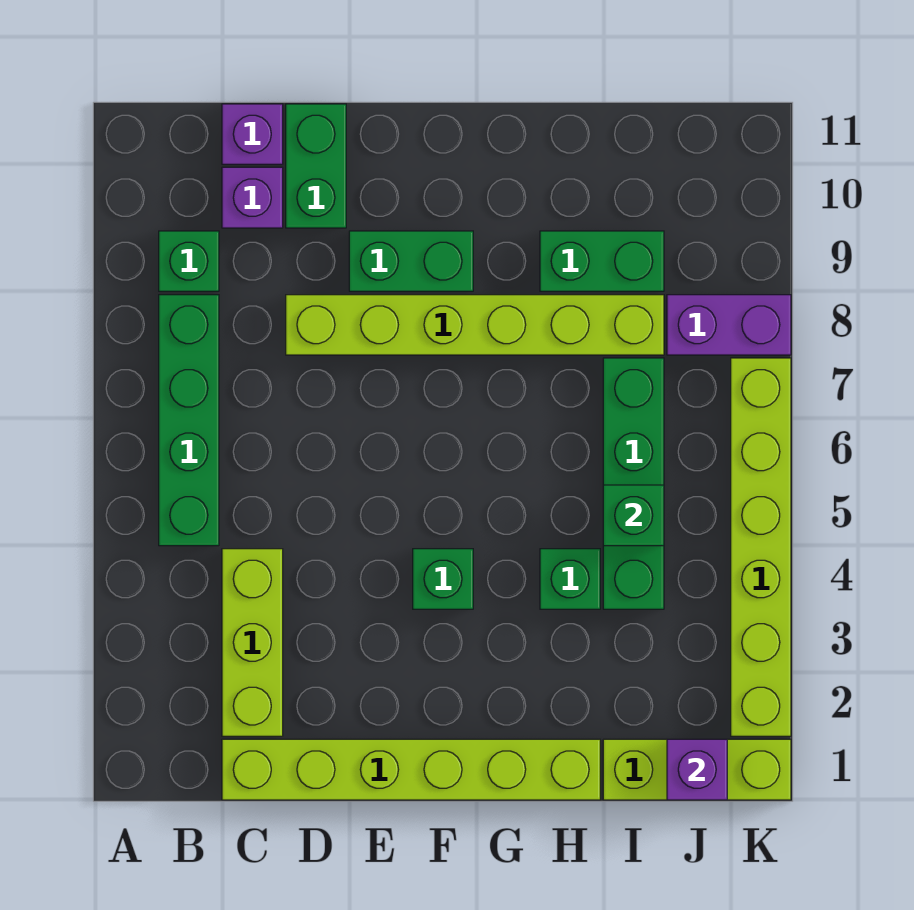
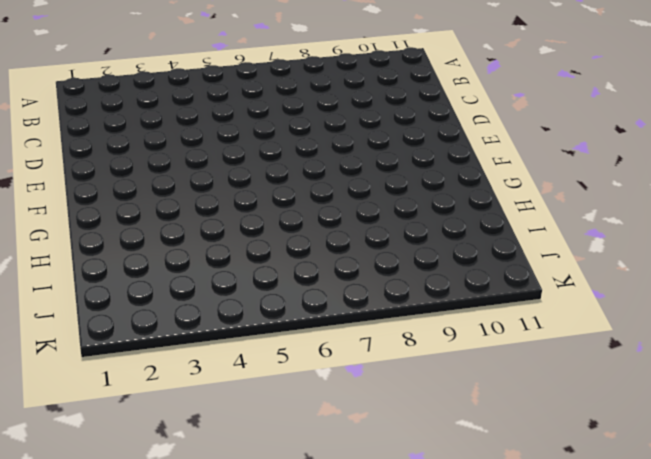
none -> green brick B5:B8 level 1
none -> green brick B9 level 1
none -> lime brick C1:H1 level 1

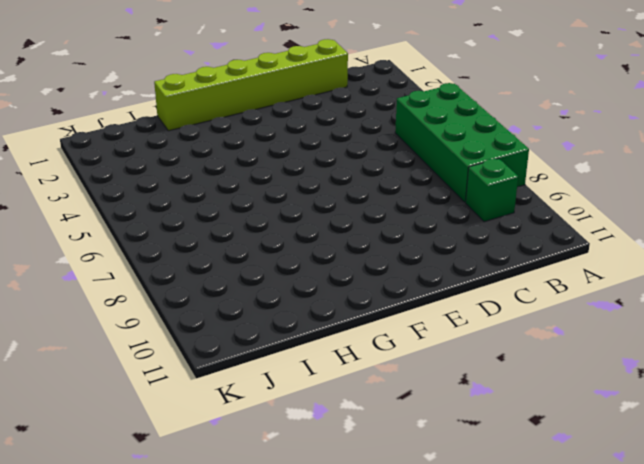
green brick A5:B8 level 1 -> green brick B5:B8 level 1
none -> lime brick C2:C4 level 1
none -> purple brick C10 level 1
none -> purple brick C11 level 1

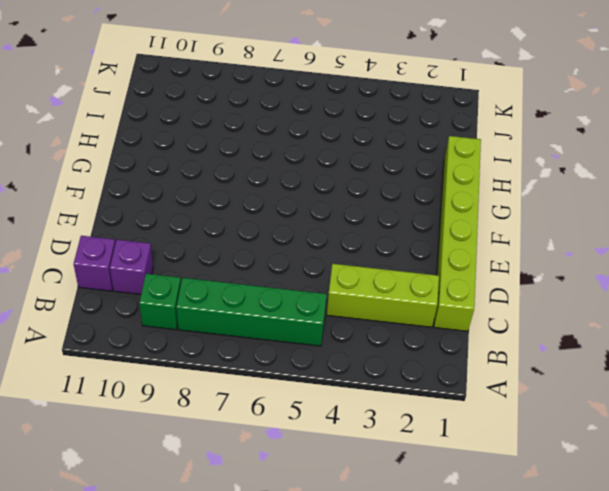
none -> lime brick D8:I8 level 1
none -> green brick D10:D11 level 1
none -> green brick E9:F9 level 1

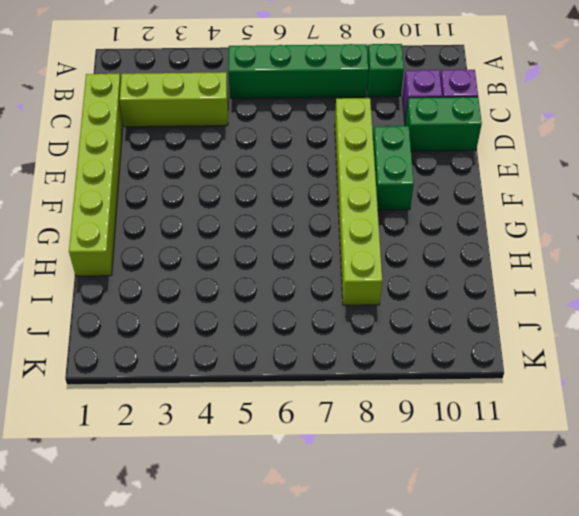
none -> green brick F4 level 1
none -> green brick H4 level 1
none -> green brick H9:I9 level 1

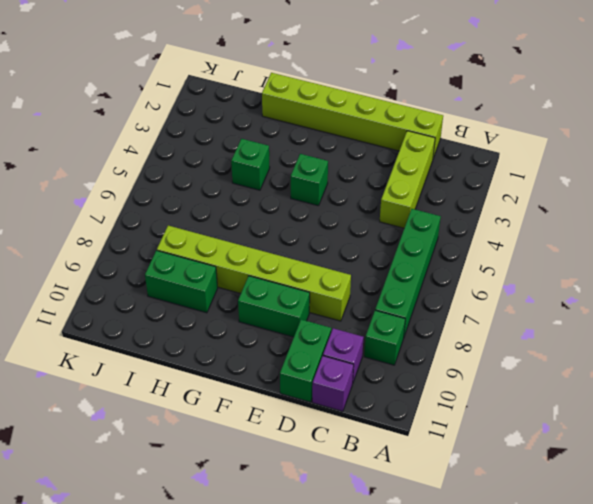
none -> lime brick I1:K1 level 1
none -> green brick I4:I7 level 1
none -> purple brick J8:K8 level 1

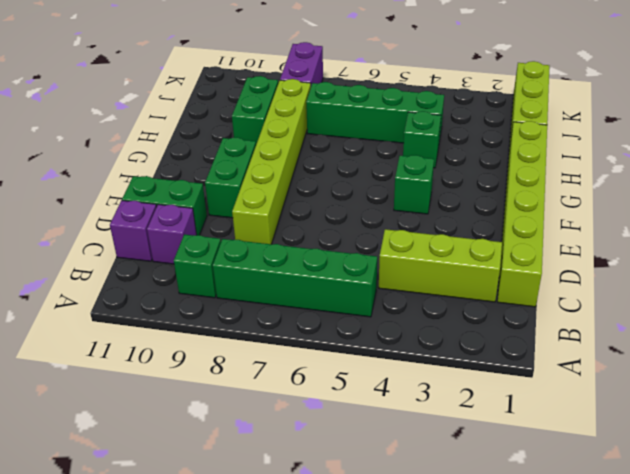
none -> lime brick K2:K7 level 1
none -> green brick I5 level 2
none -> purple brick J1 level 2

